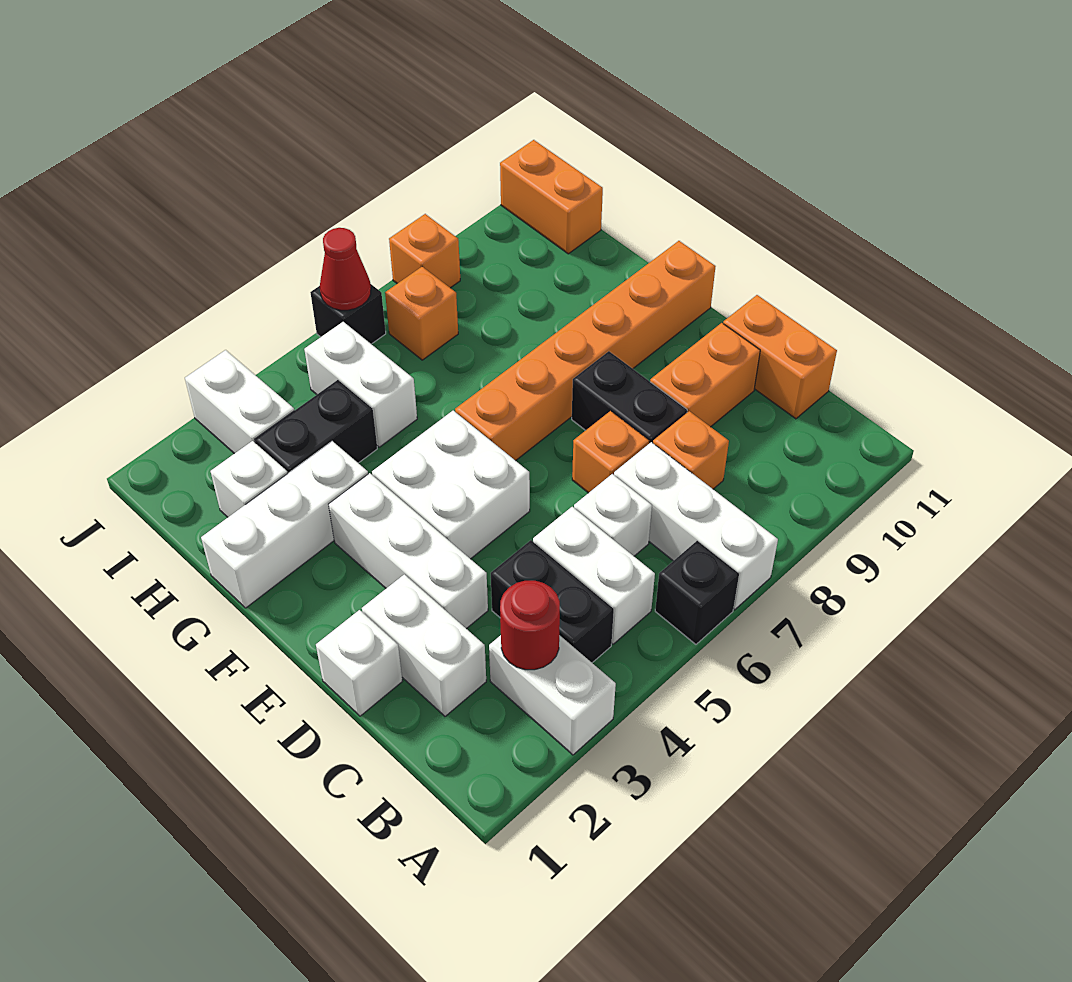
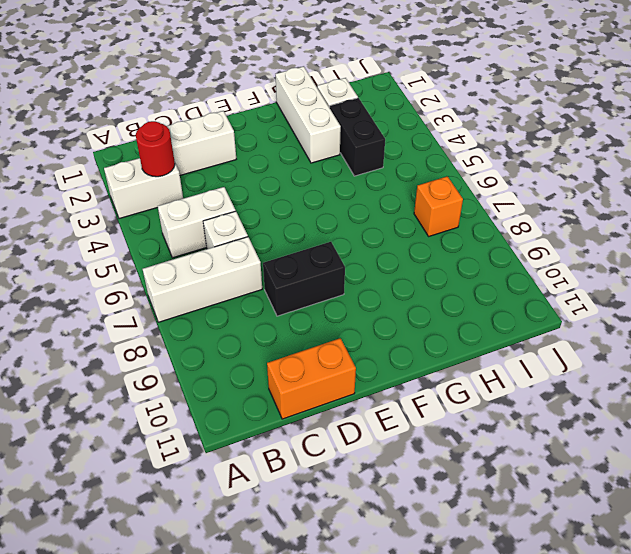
none -> black brick A6 level 1
none -> black brick B4:C4 level 1
none -> orange brick C8 level 1

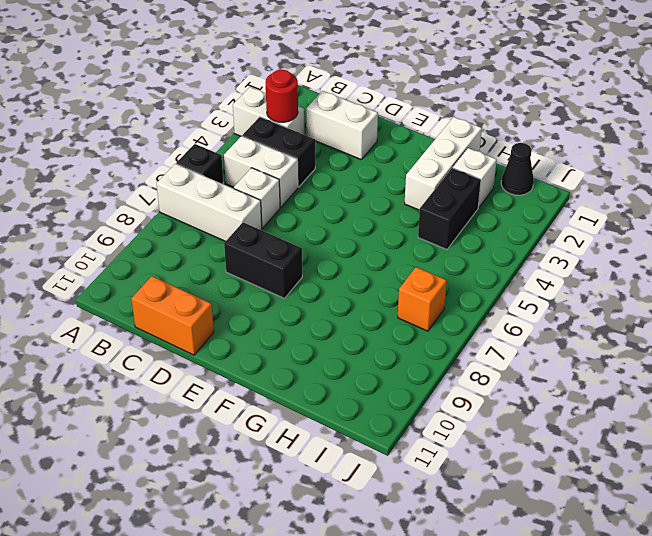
black cone I1 level 1 -> none
none -> orange brick C8 level 1
none -> white brick D1 level 1
none -> white brick D3:F3 level 1

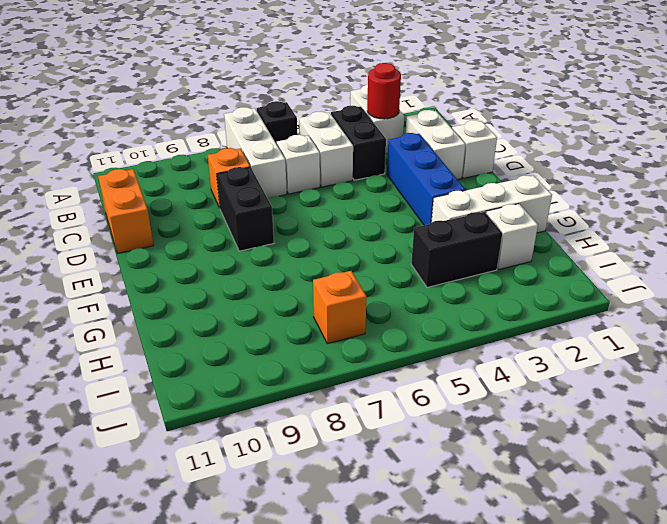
blue brick D3:F3 level 1 -> white brick D3:F3 level 1
none -> orange brick D7 level 1
none -> orange brick D9:D10 level 1
none -> white brick E4:F5 level 1

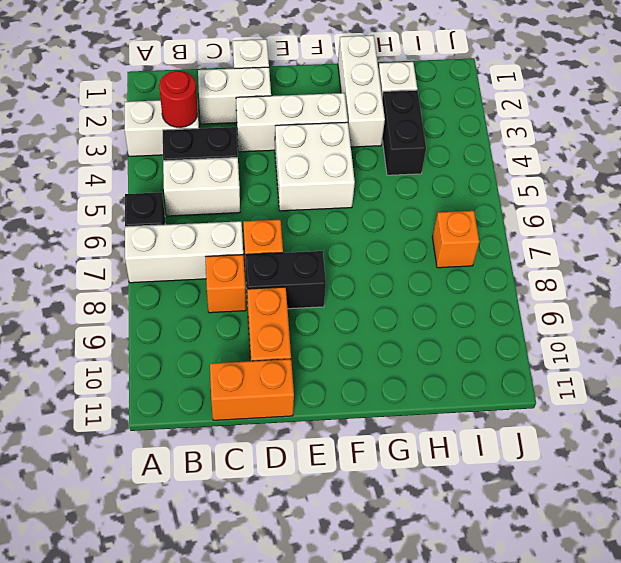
none -> white brick C6 level 1
none -> orange brick F6:F11 level 1
none -> white brick H5:I5 level 1

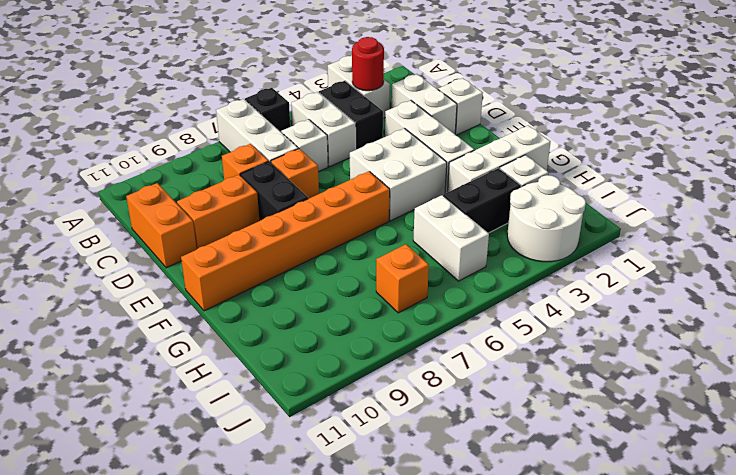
white round brick I2:J3 level 1 -> white brick I3:J3 level 1
none -> orange brick I11:J11 level 1
none -> black brick J6 level 1
none -> orange brick J8 level 1

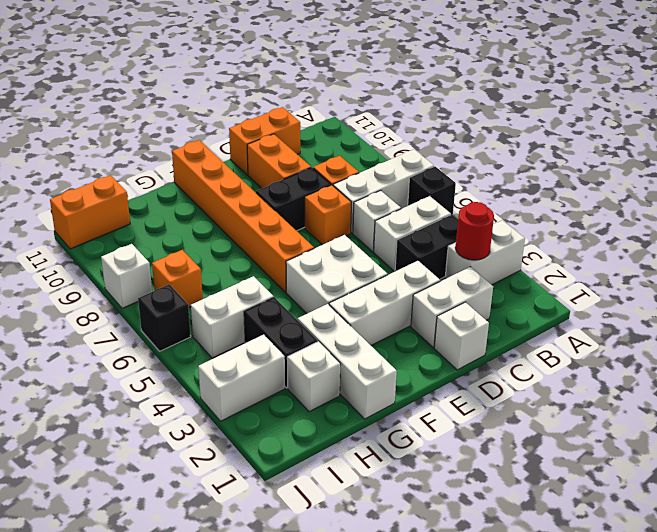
white brick J8 level 1 -> orange brick J8 level 1
none -> red cone J6 level 2

